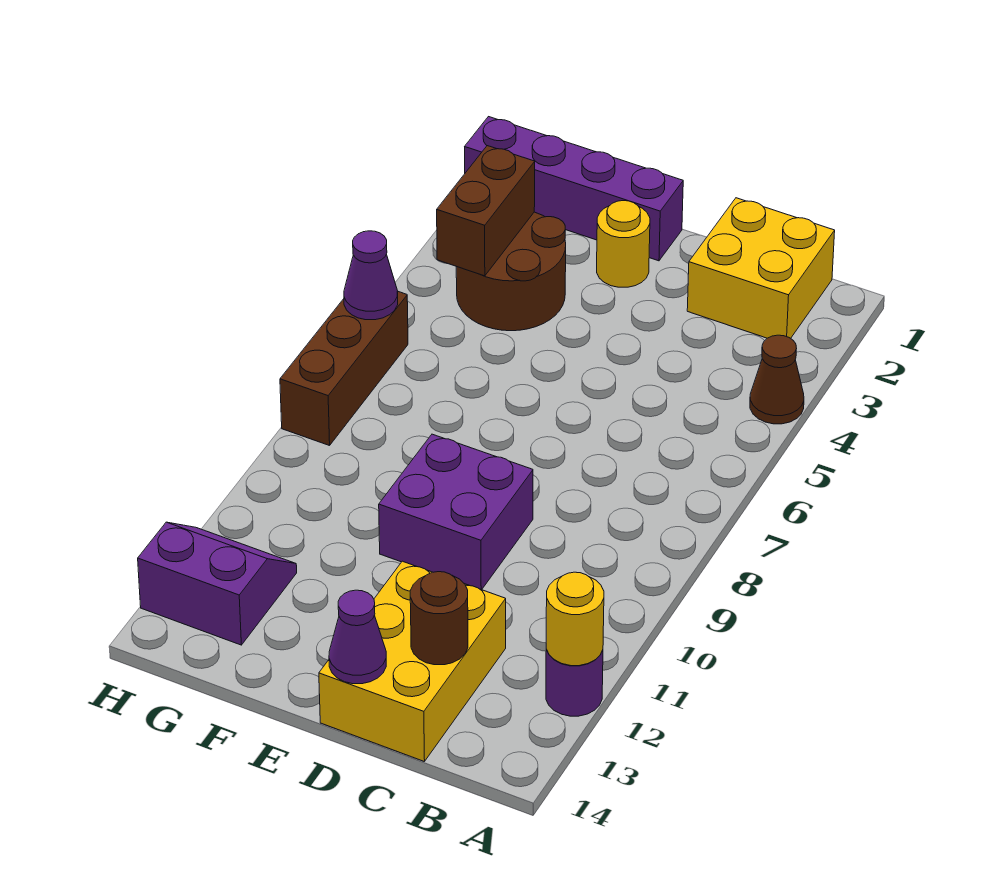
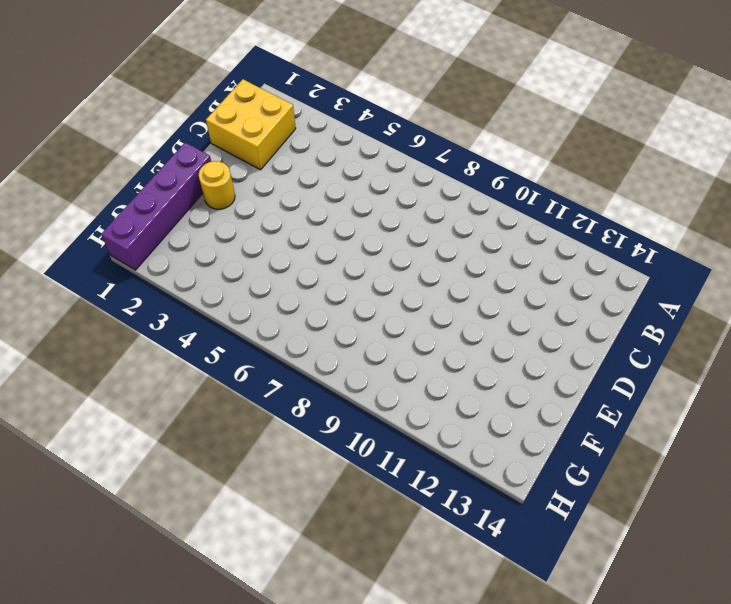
none -> brown cone A4 level 1
none -> purple round brick A12 level 1
none -> yellow brick C12:D14 level 1

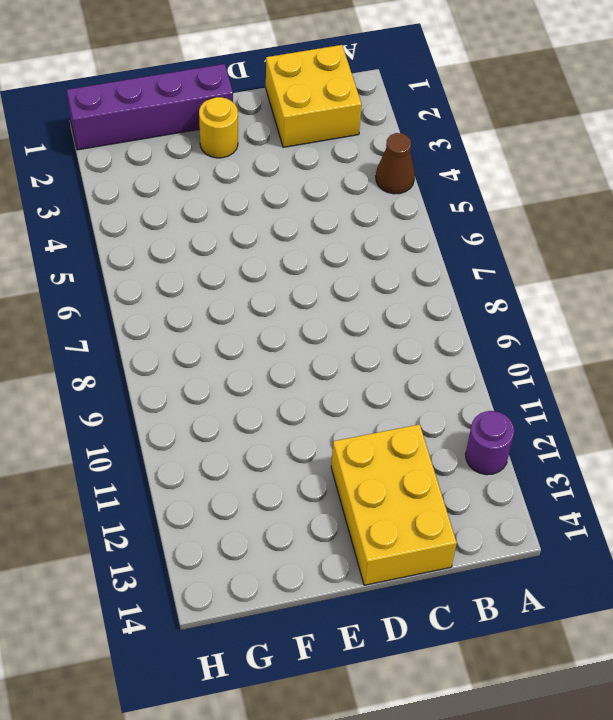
none -> purple brick D9:E10 level 1
none -> brown round brick F3:G4 level 1
none -> purple slope G12:H13 level 1 top 13

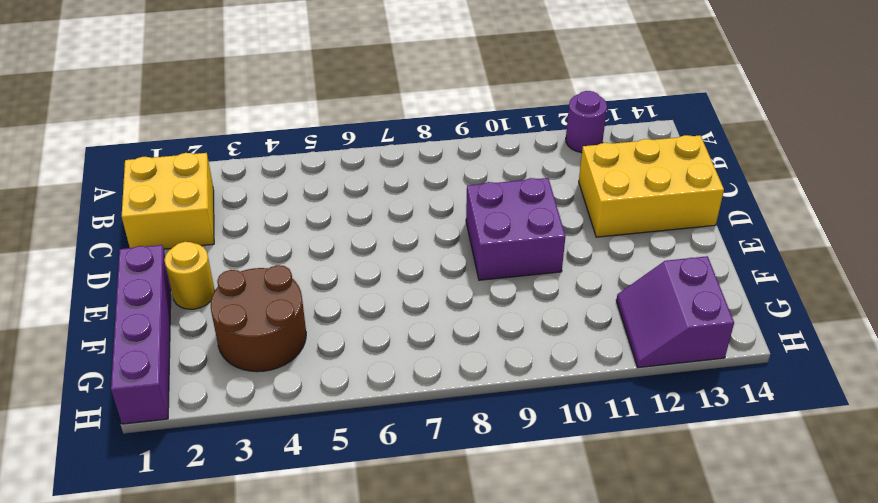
none -> brown cone A4 level 1
none -> brown brick H6:H8 level 1
none -> yellow round brick A12 level 2

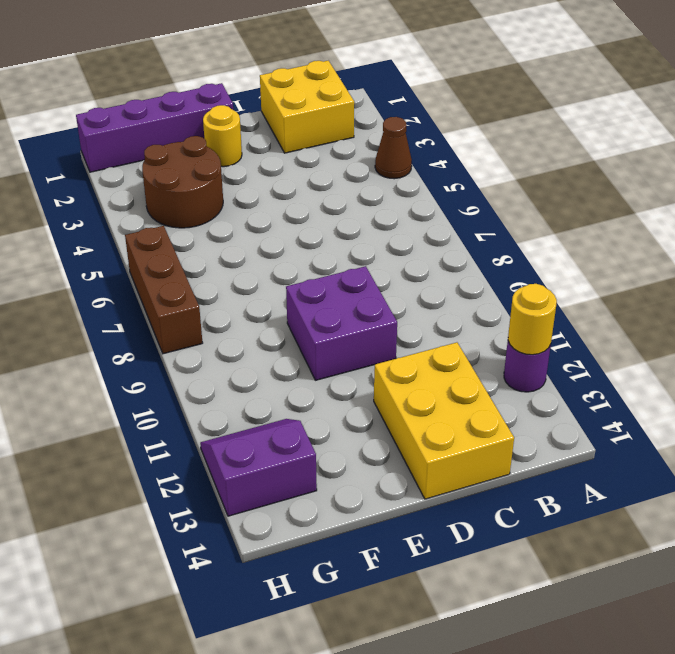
none -> brown round brick C13 level 2
none -> purple cone D14 level 2
none -> brown brick G3:G4 level 2

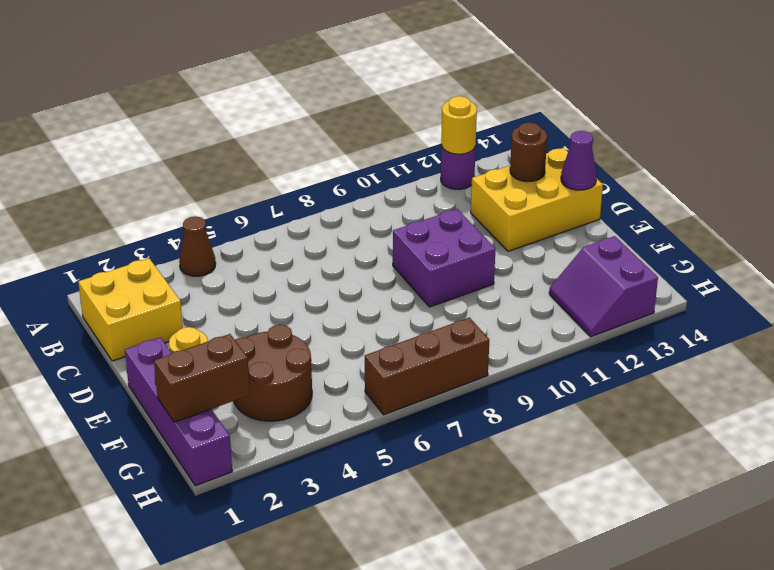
brown brick G1:G2 level 2 -> brown brick G3:G4 level 2
none -> purple cone H6 level 2

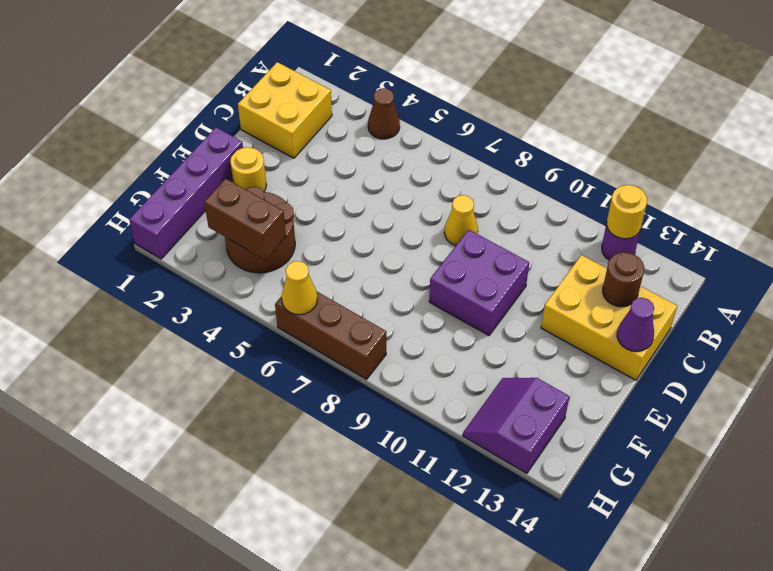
yellow cone C8 level 1 -> none
yellow cone H6 level 2 -> purple cone H6 level 2

